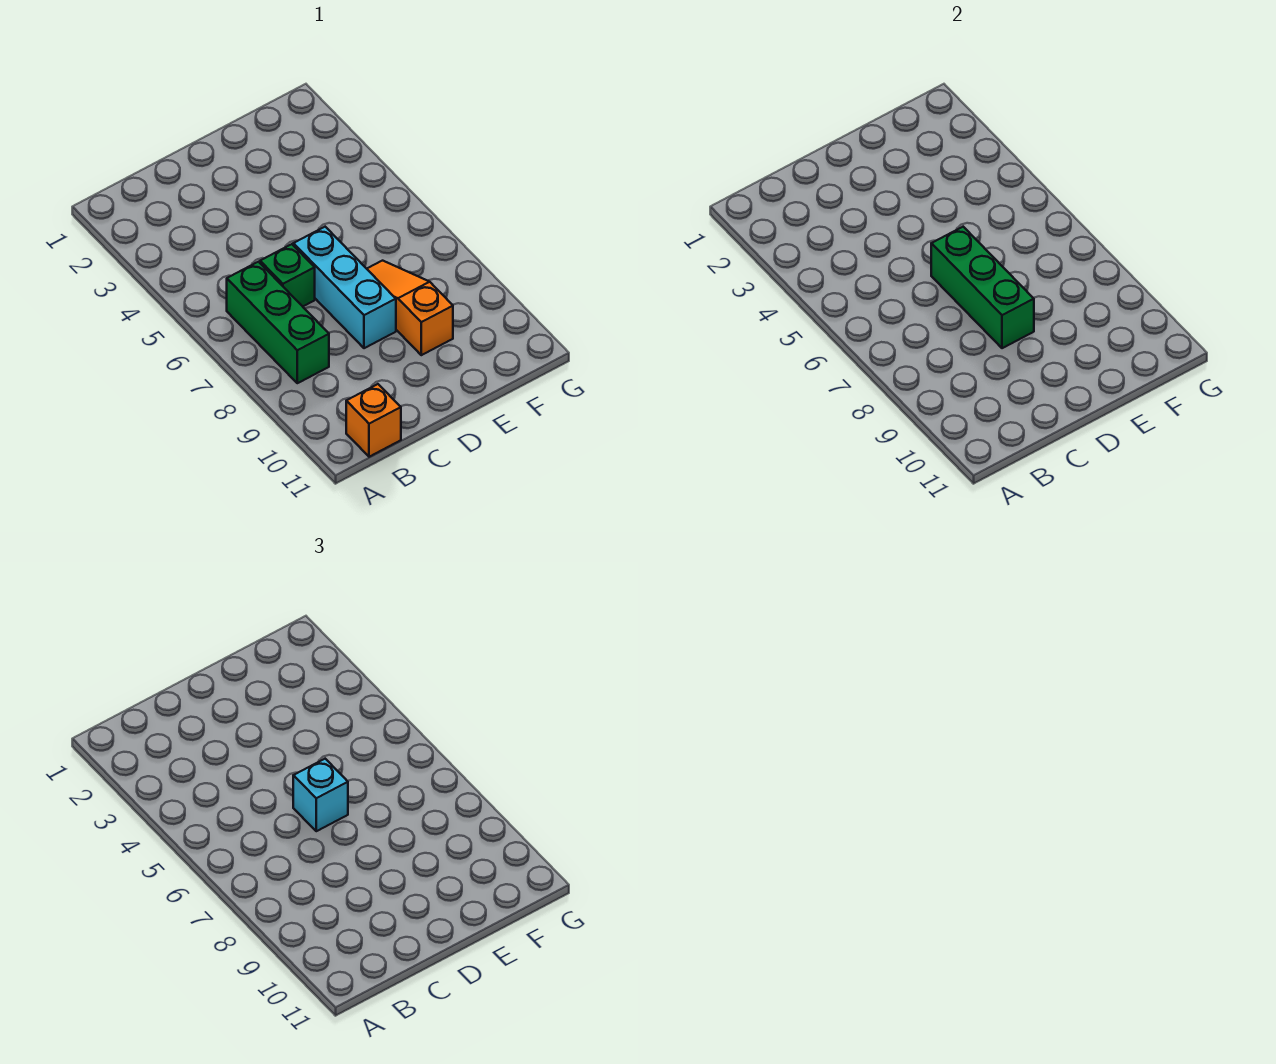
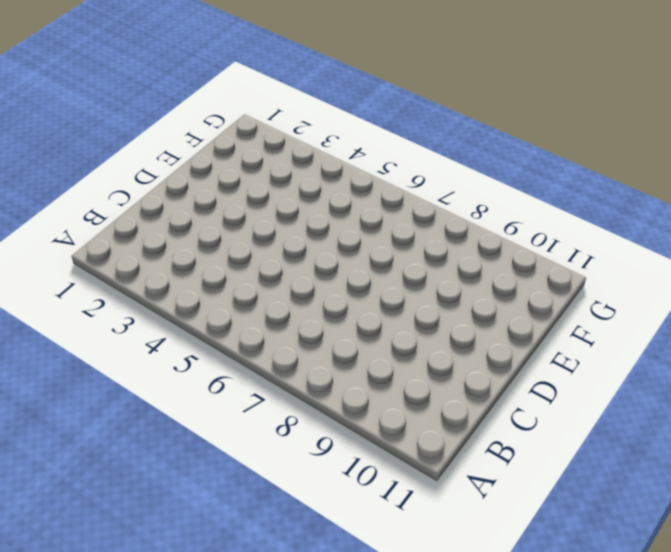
none -> green brick B6:B8 level 1
none -> orange brick B11 level 1

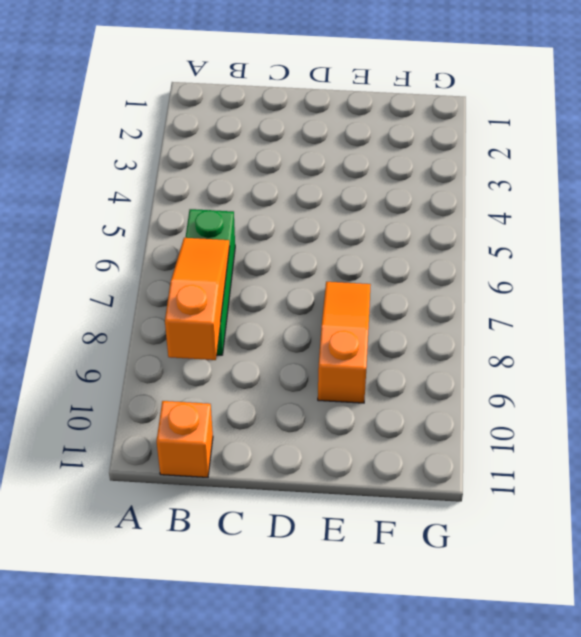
orange slope B7:B9 level 2 top 9 -> none
none -> green brick C6 level 1
none -> cyan brick D6:D8 level 1

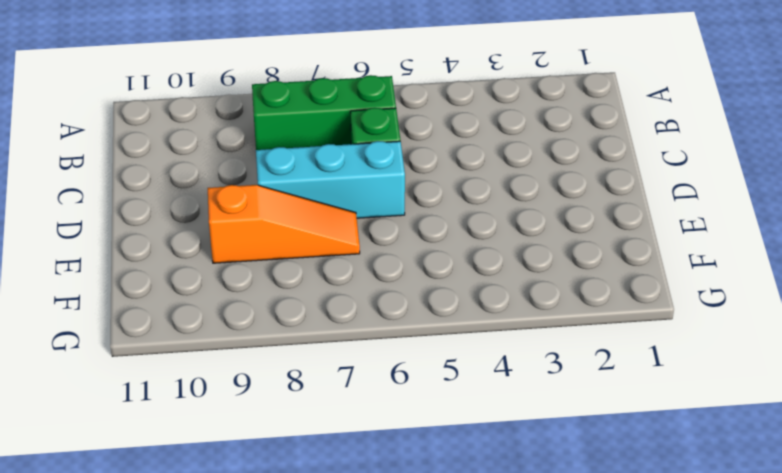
none -> orange brick B11 level 1
none -> green brick D6:D8 level 2

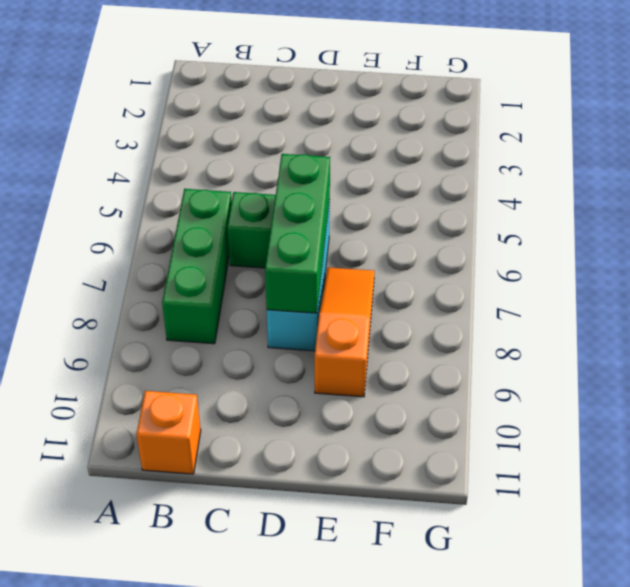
none -> cyan brick D6 level 3

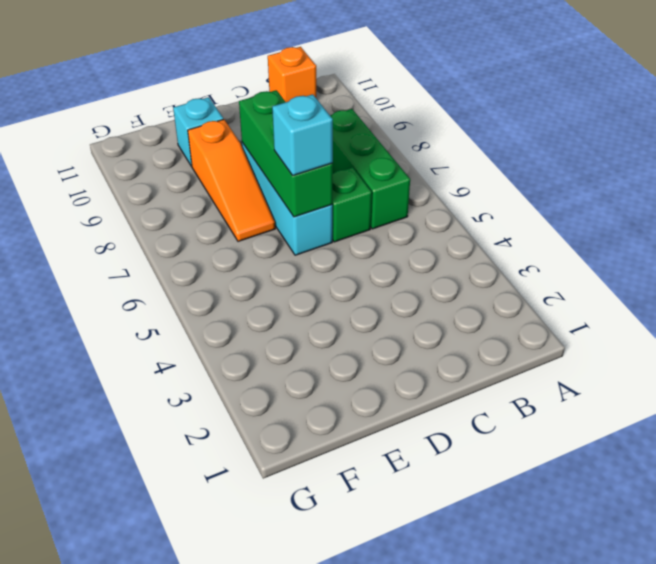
cyan brick E10 level 1 -> none

